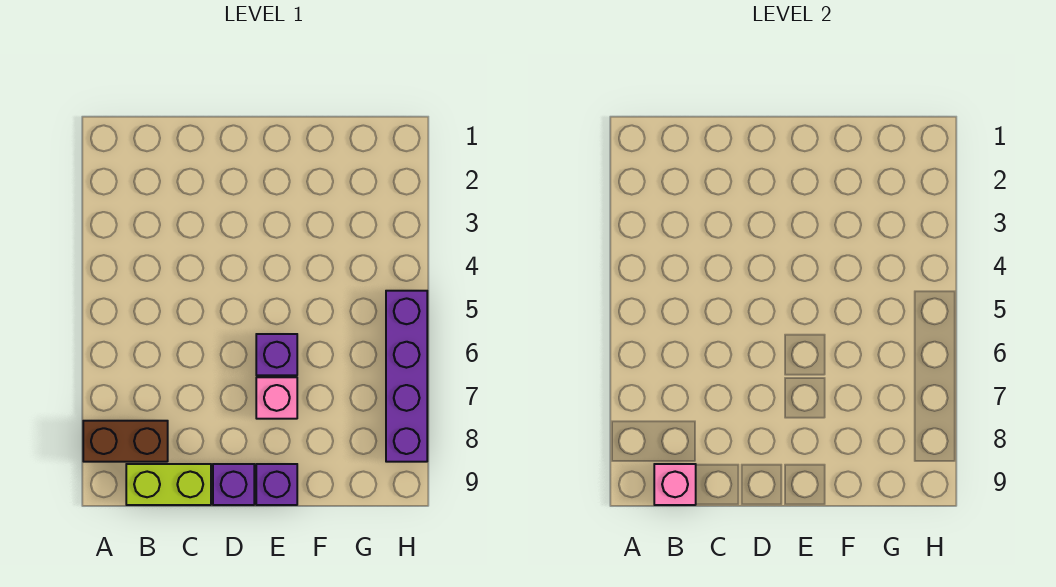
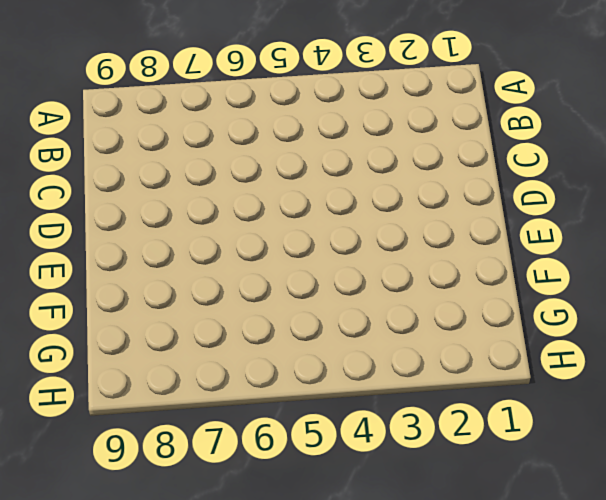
none -> brown brick A8:B8 level 1
none -> lime brick B9:C9 level 1

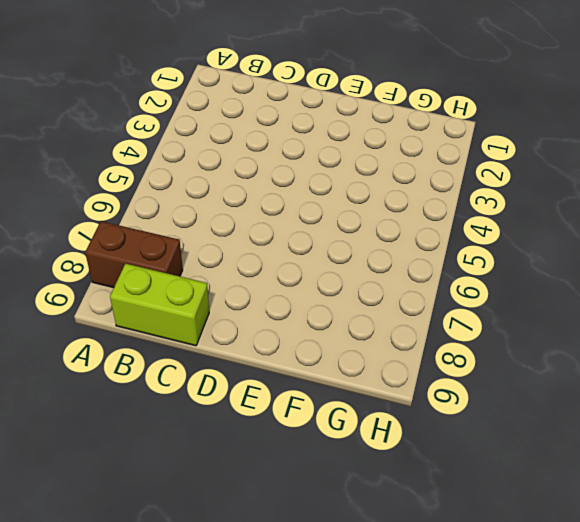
none -> purple brick D9 level 1
none -> purple brick E6 level 1

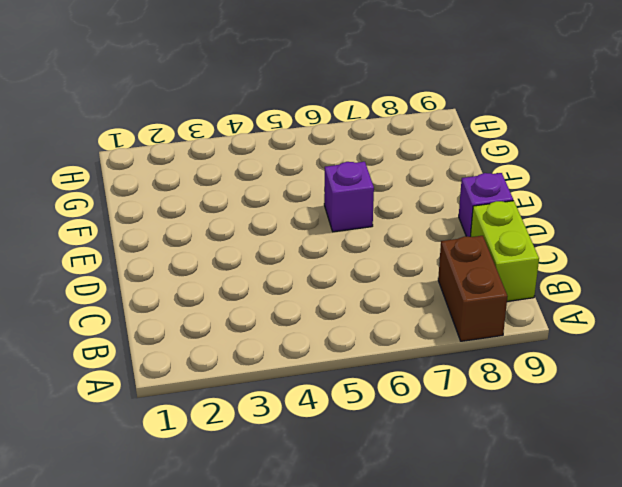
none -> pink brick E7 level 1
none -> purple brick E9 level 1

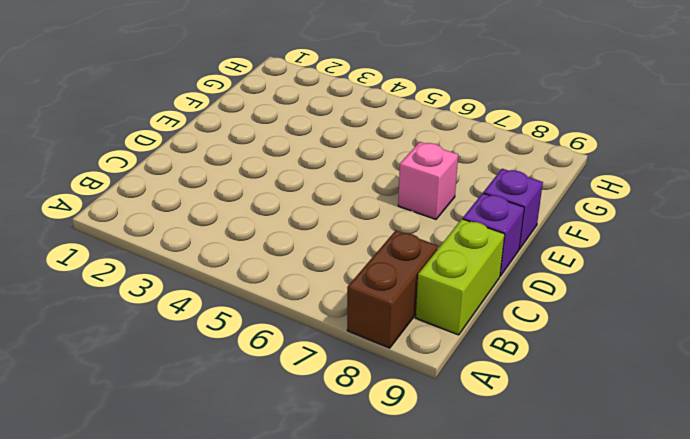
none -> purple brick E6 level 1
none -> purple brick H5:H8 level 1

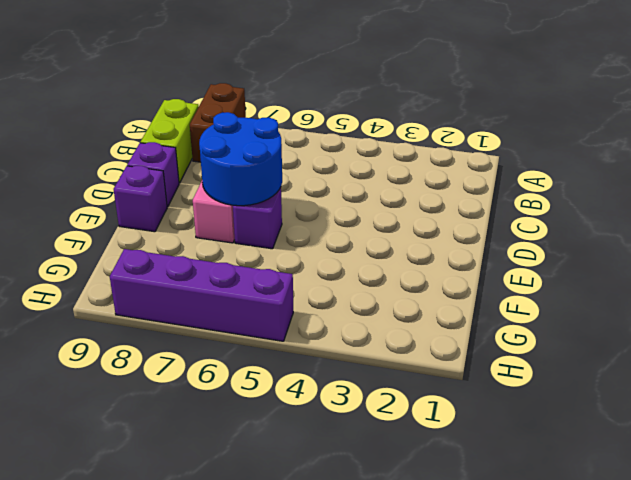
blue round brick D6:E7 level 2 -> none
none -> pink brick B9 level 2

